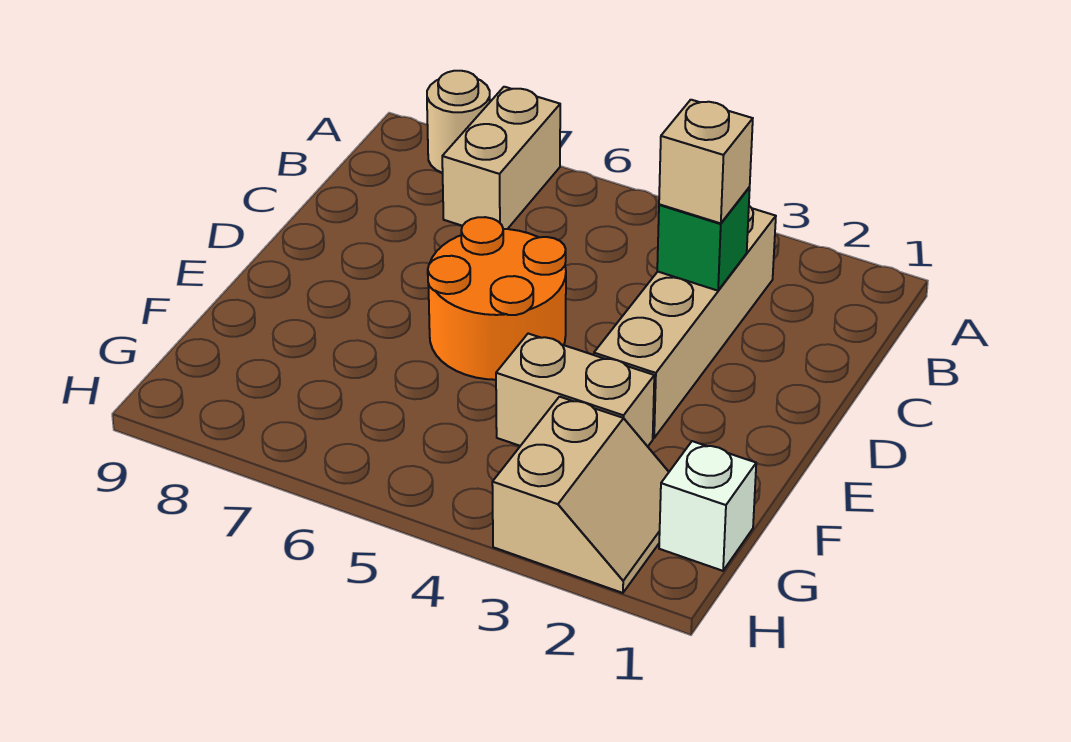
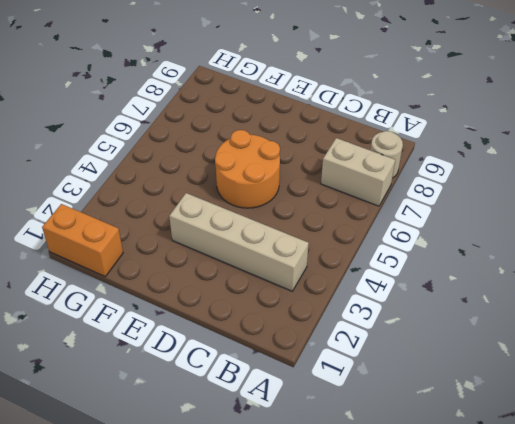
orange brick G1:H1 level 1 -> white brick G1 level 1
none -> tan brick F3:F4 level 1
none -> tan slope G2:H3 level 1 top 3

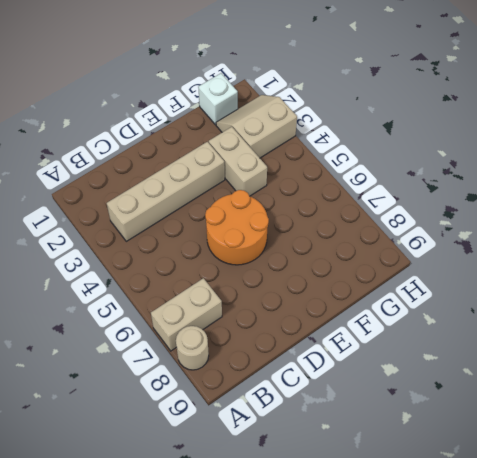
none -> green brick C3 level 2
none -> tan brick C3 level 3

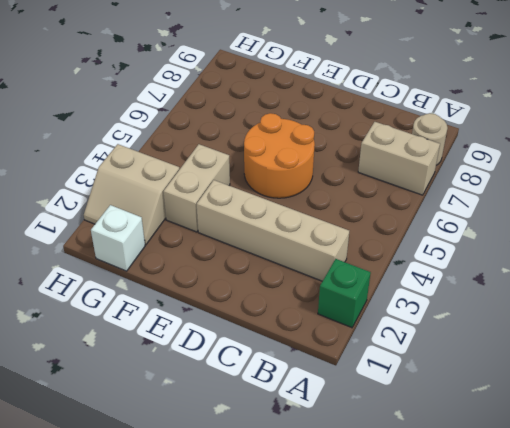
green brick A2 level 1 -> green brick C3 level 2
none -> tan brick C3 level 3

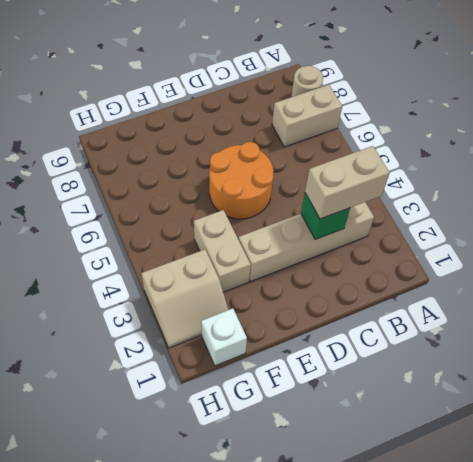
tan brick B3:C3 level 3 -> tan brick C3 level 3

